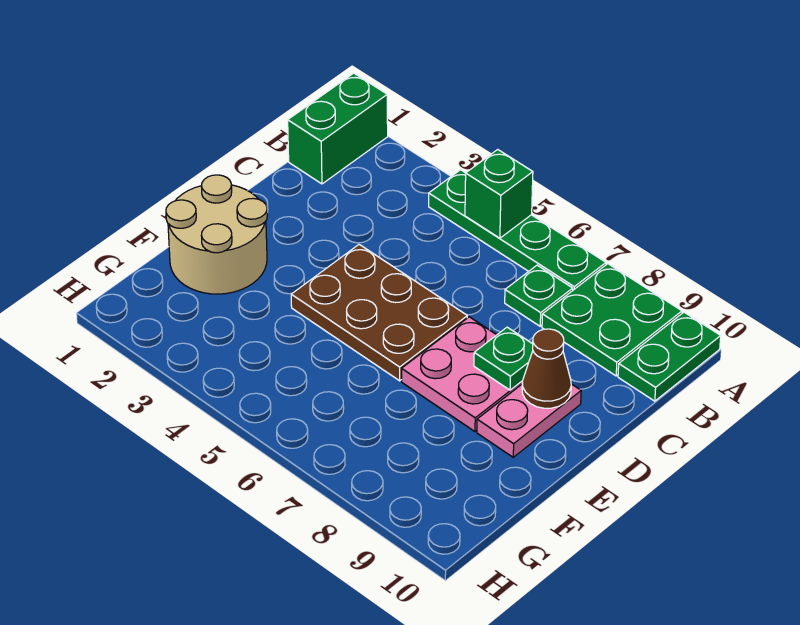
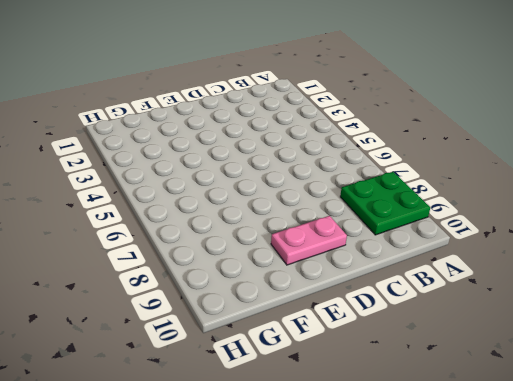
none -> green brick A1:B1 level 1
none -> green plate A4:A7 level 1
none -> green plate A10:B10 level 1

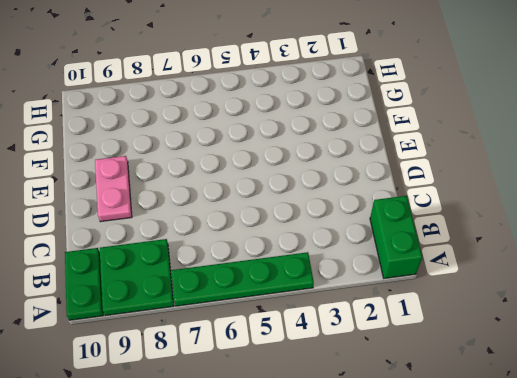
none -> green plate B7 level 1
none -> brown plate D4:E6 level 1
none -> pink plate D7:E8 level 1

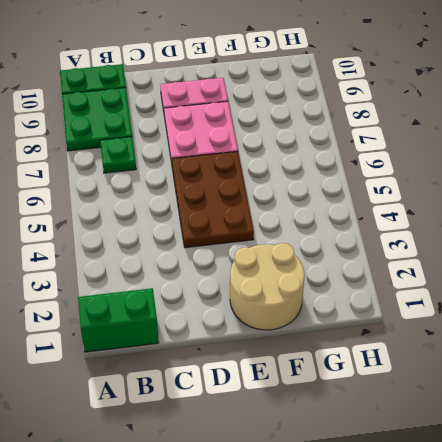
none -> green plate A4:A7 level 1
none -> green brick A5 level 2
none -> green plate D8 level 2

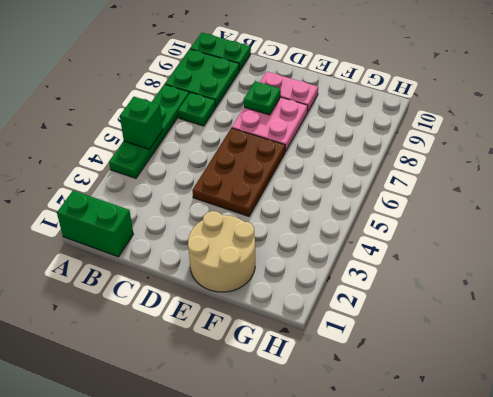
none -> brown cone D9 level 2

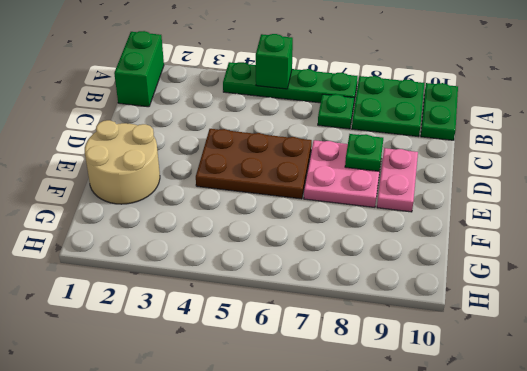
none -> brown cone D9 level 2

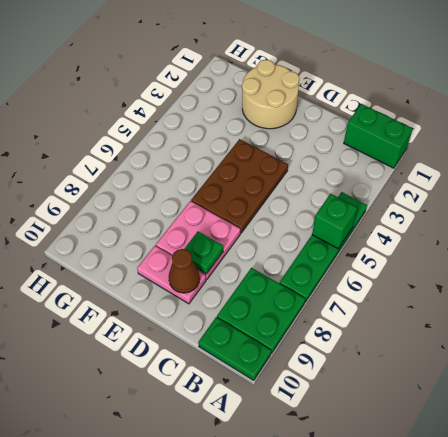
none -> green plate B7 level 1

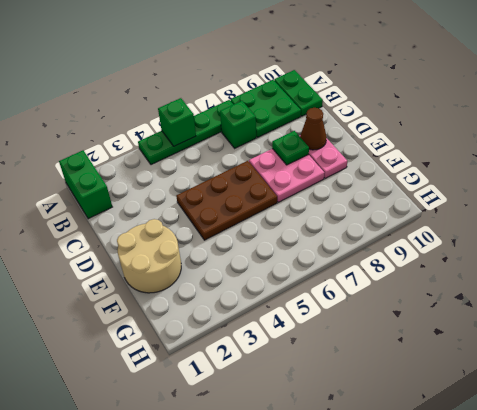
green brick B7 level 1 -> green plate B7 level 1

